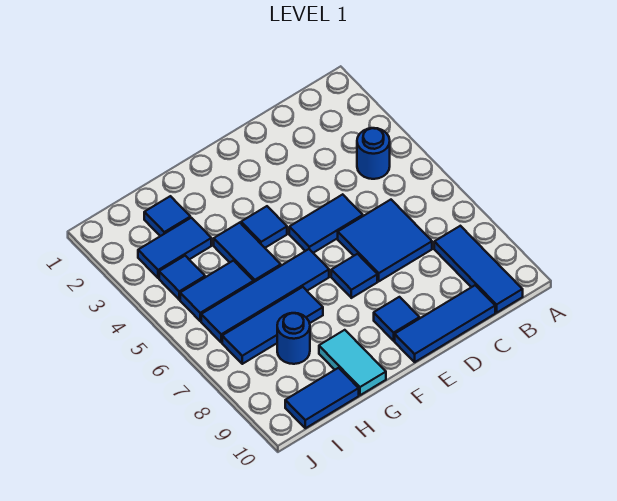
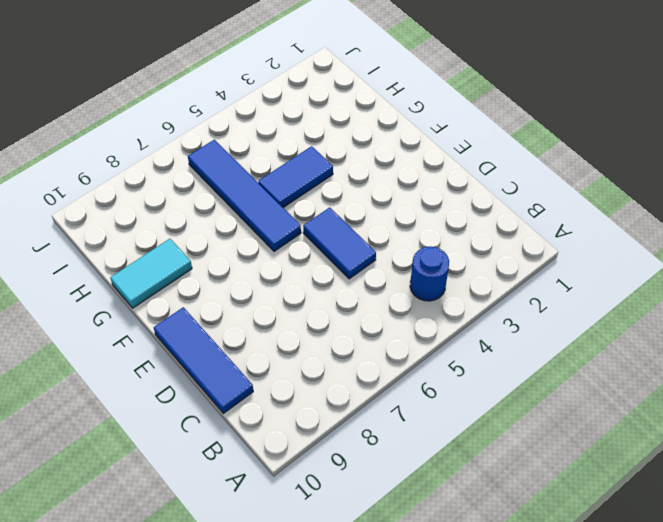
none -> blue tile B8:B10 level 1
none -> blue tile C6:D7 level 1
none -> blue tile E7 level 1

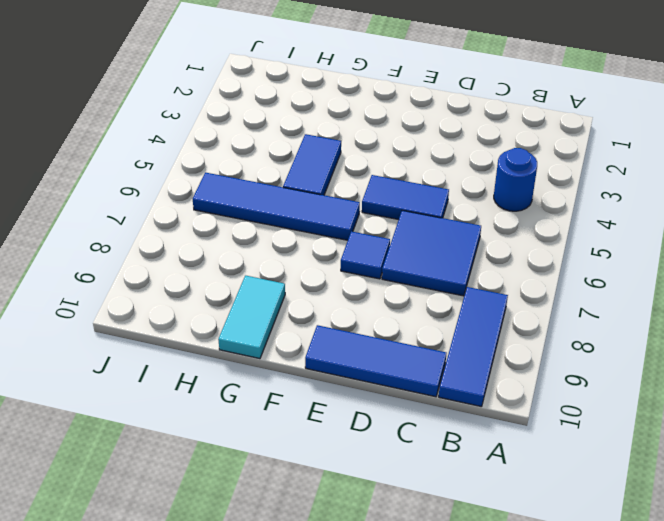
none -> blue tile E9 level 1
none -> blue tile F4 level 1
none -> blue tile G7:I7 level 1

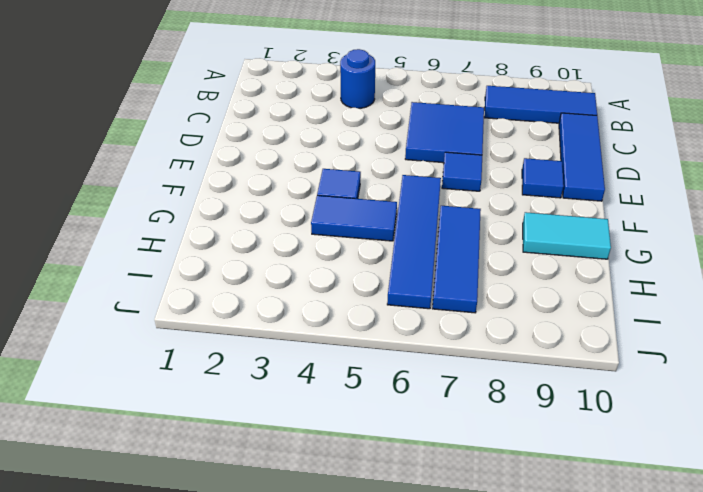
none -> blue tile D5:E5 level 1
none -> blue tile H2 level 1
none -> blue tile H3:I3 level 1

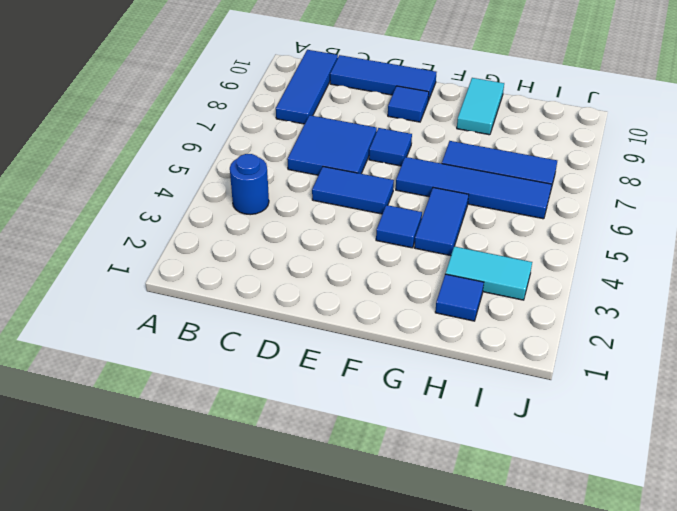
cyan tile H3:I3 level 1 -> blue tile H3:I3 level 1
none -> blue tile H5:I5 level 1
none -> blue round brick H8 level 1
none -> blue tile H10:I10 level 1

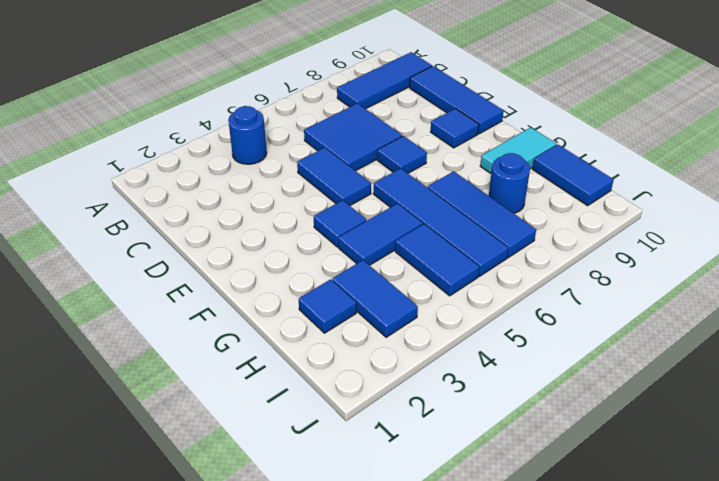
none -> blue tile I4 level 1

